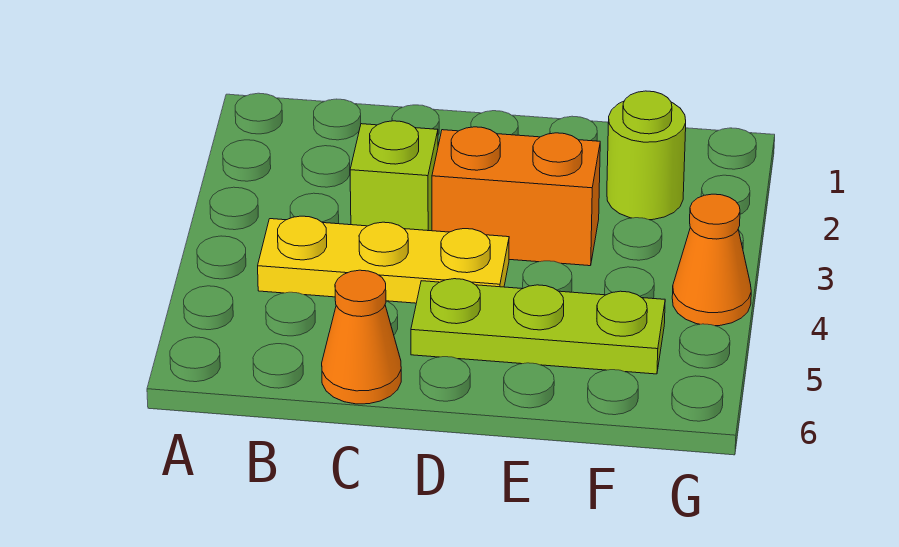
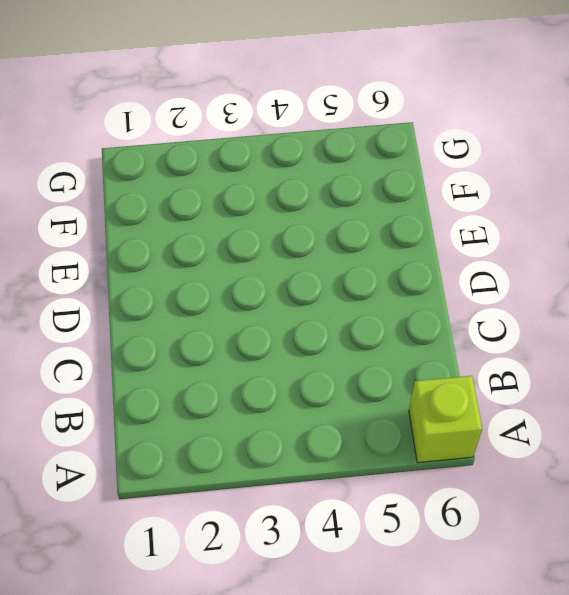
lime brick A6 level 1 -> lime brick C3 level 1
none -> yellow plate B4:D4 level 1
none -> orange cone C6 level 1

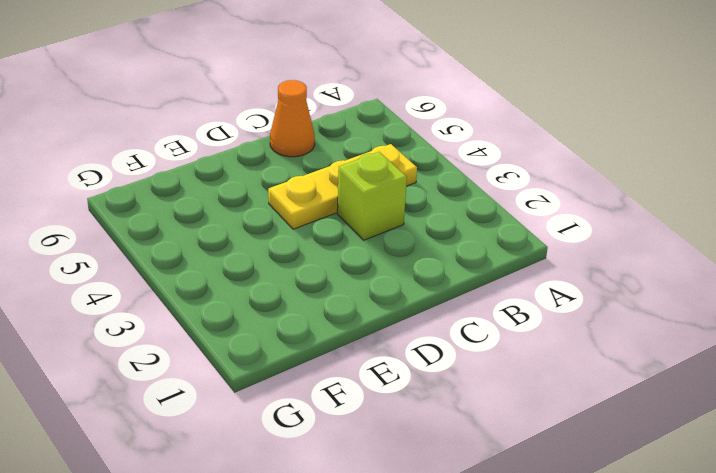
none -> orange brick D3:E3 level 1
none -> lime plate D5:F5 level 1

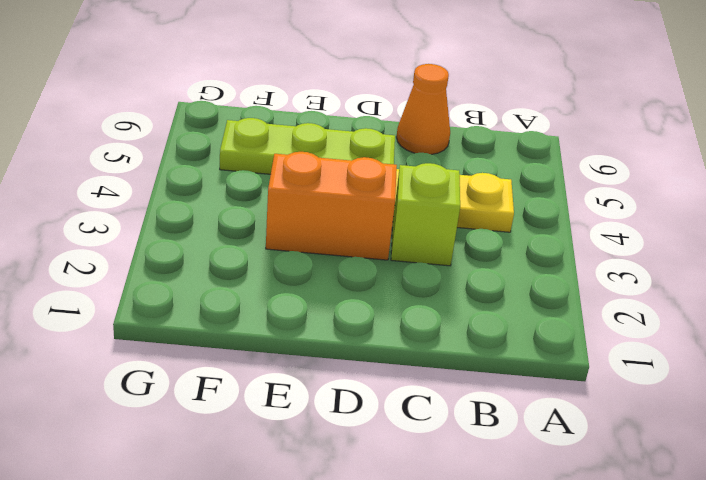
none -> lime round brick F2 level 1
none -> orange cone G4 level 1

